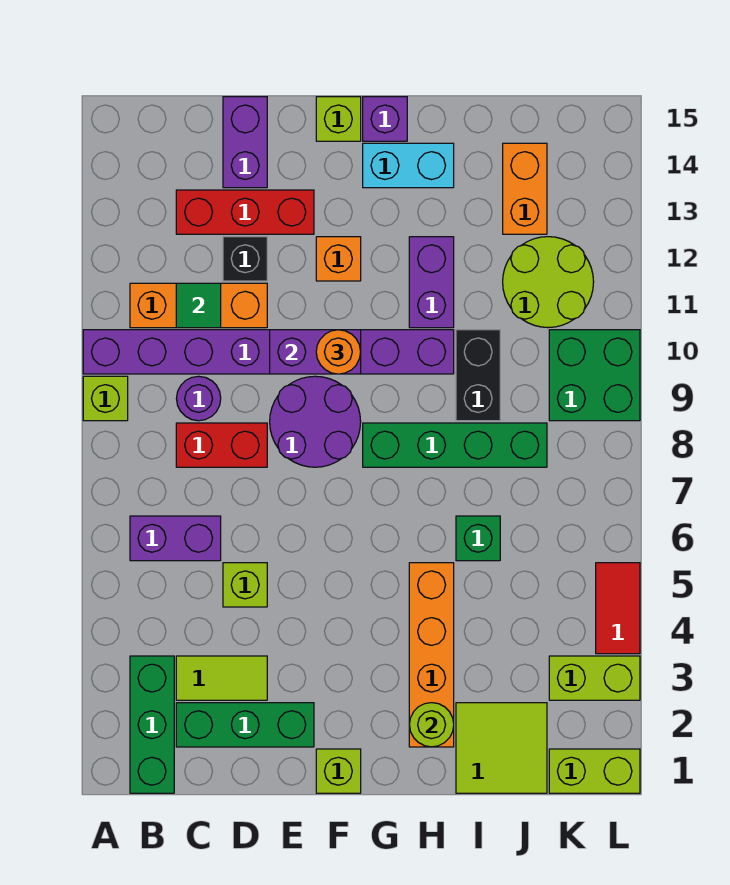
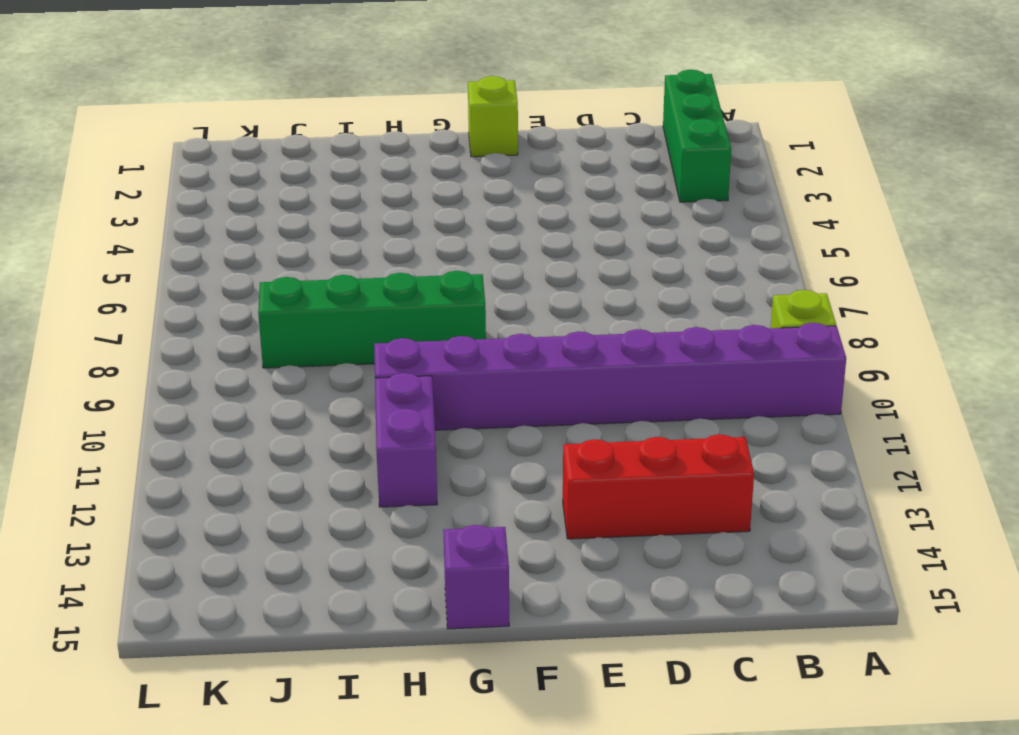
none -> purple brick B6:C6 level 1
none -> orange brick B11:D11 level 1
none -> green brick C2:E2 level 1
none -> lime tile C3:D3 level 1

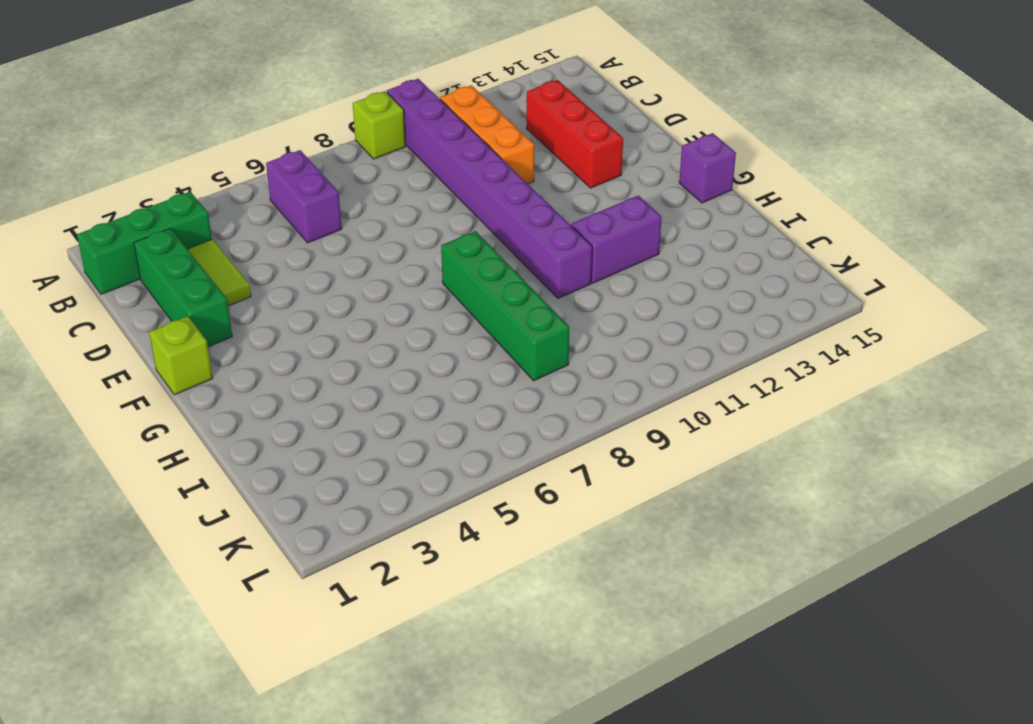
none -> red brick C8:D8 level 1
none -> purple round brick C9 level 1
none -> lime brick D5 level 1
none -> black brick D12 level 1

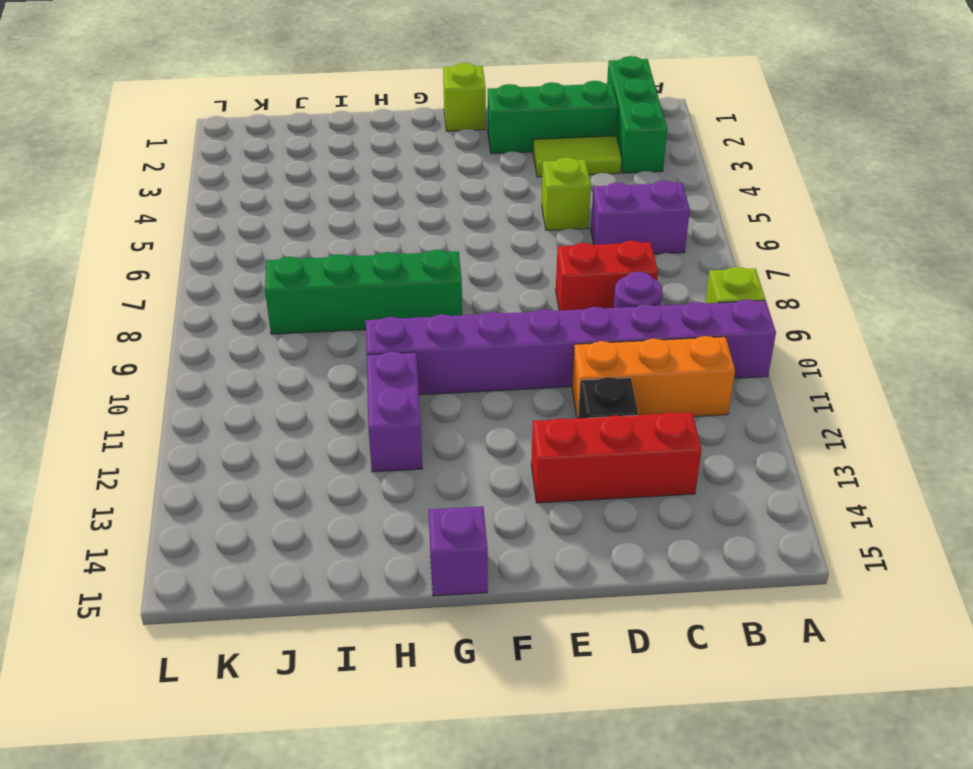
none -> purple brick D14:D15 level 1
none -> purple round brick E8:F9 level 1
none -> orange brick F12 level 1
none -> lime brick F15 level 1

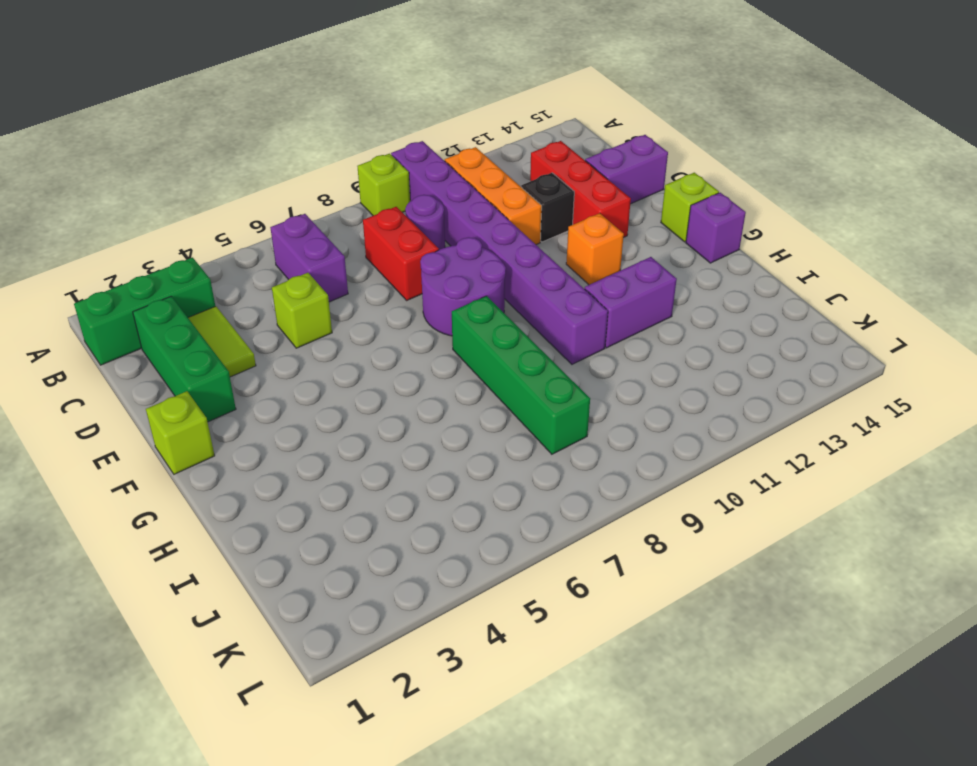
none -> cyan brick G14:H14 level 1
none -> orange brick H2:H5 level 1
none -> lime tile I1:J2 level 1
none -> green brick I6 level 1

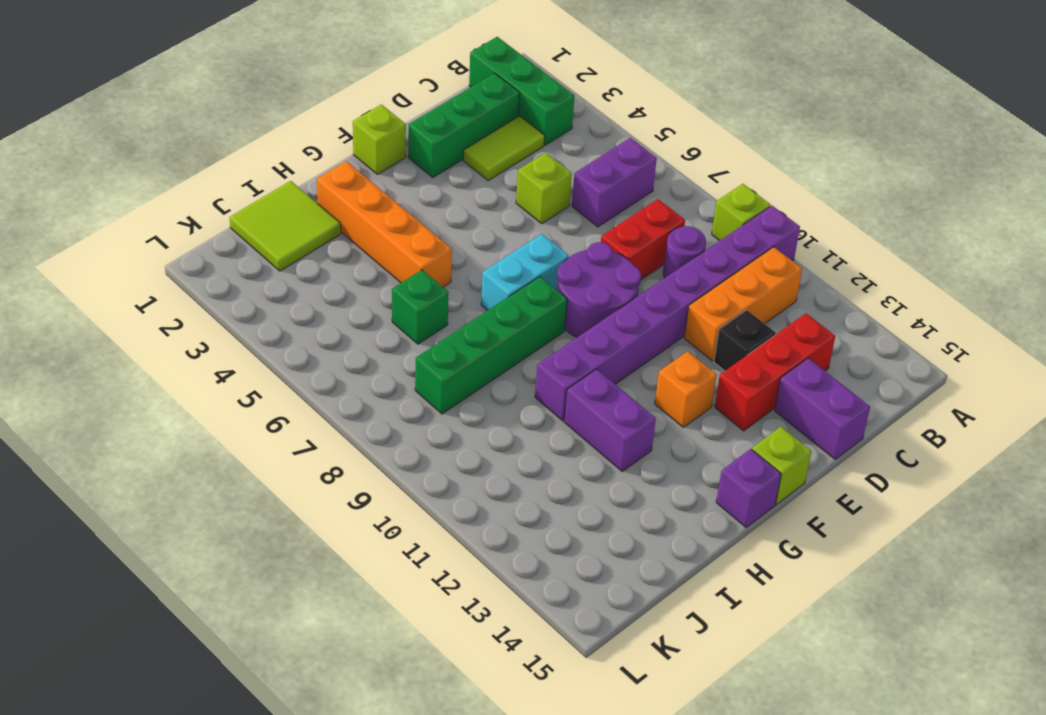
cyan brick F7:G7 level 1 -> cyan brick G14:H14 level 1
none -> black brick I9:I10 level 1
none -> lime round brick J11:K12 level 1
none -> orange brick J13:J14 level 1
none -> lime brick K1:L1 level 1

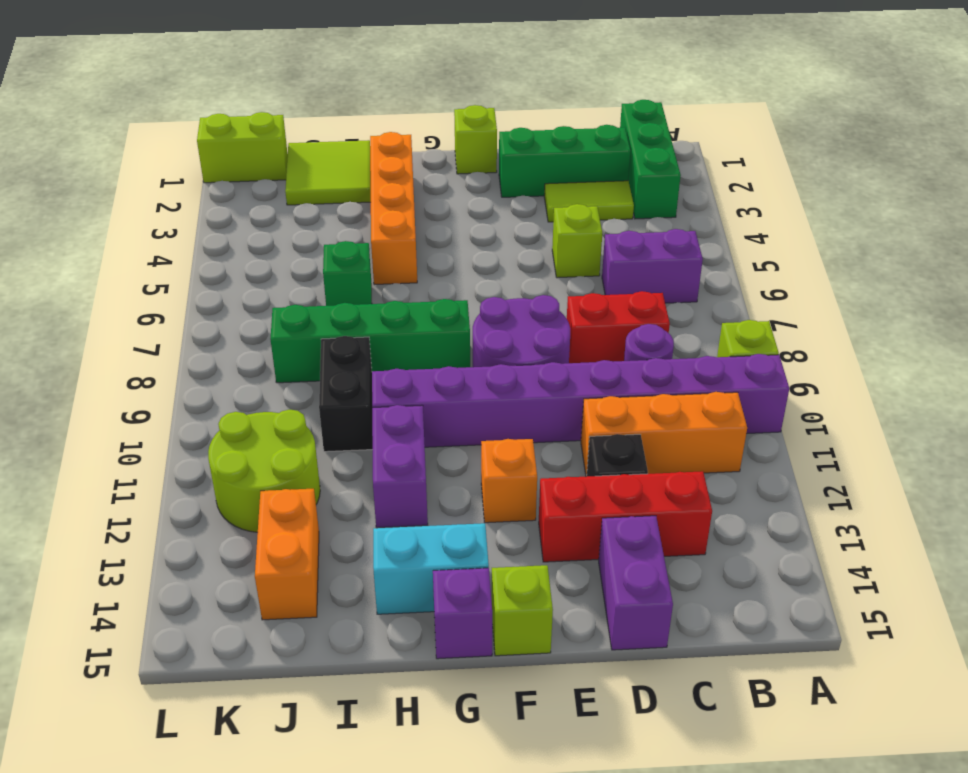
none -> lime brick K3:L3 level 1
none -> green brick K9:L10 level 1
none -> red tile L4:L5 level 1
none -> green tile C11 level 2

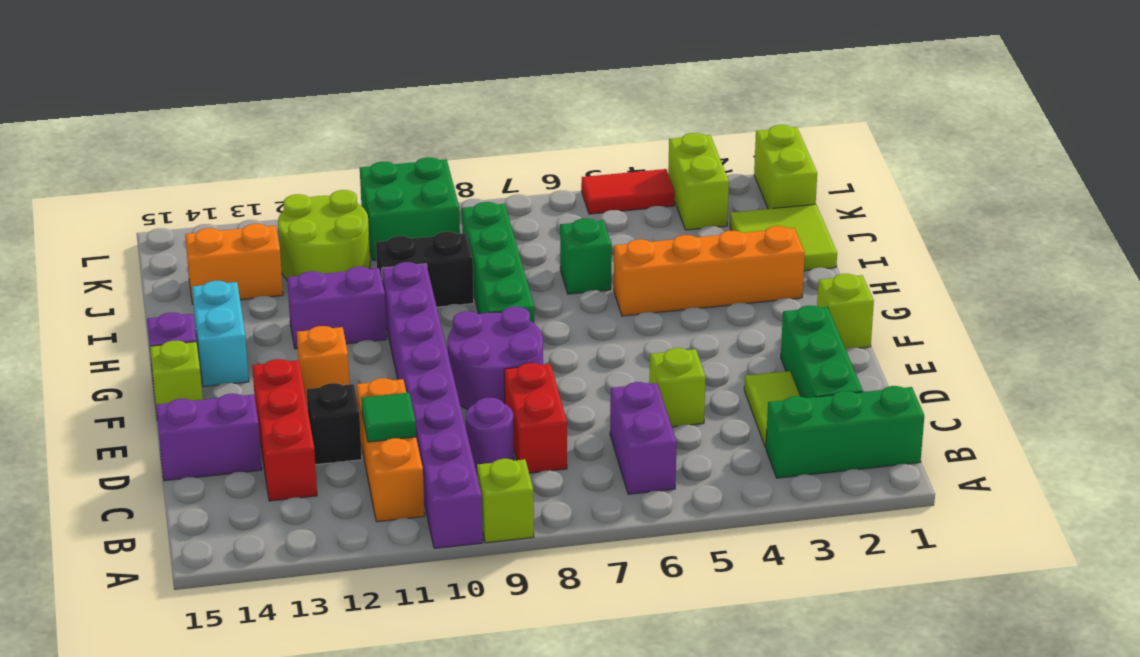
none -> purple brick E10:F10 level 2
none -> lime round brick H2 level 2
none -> orange round brick F10 level 3

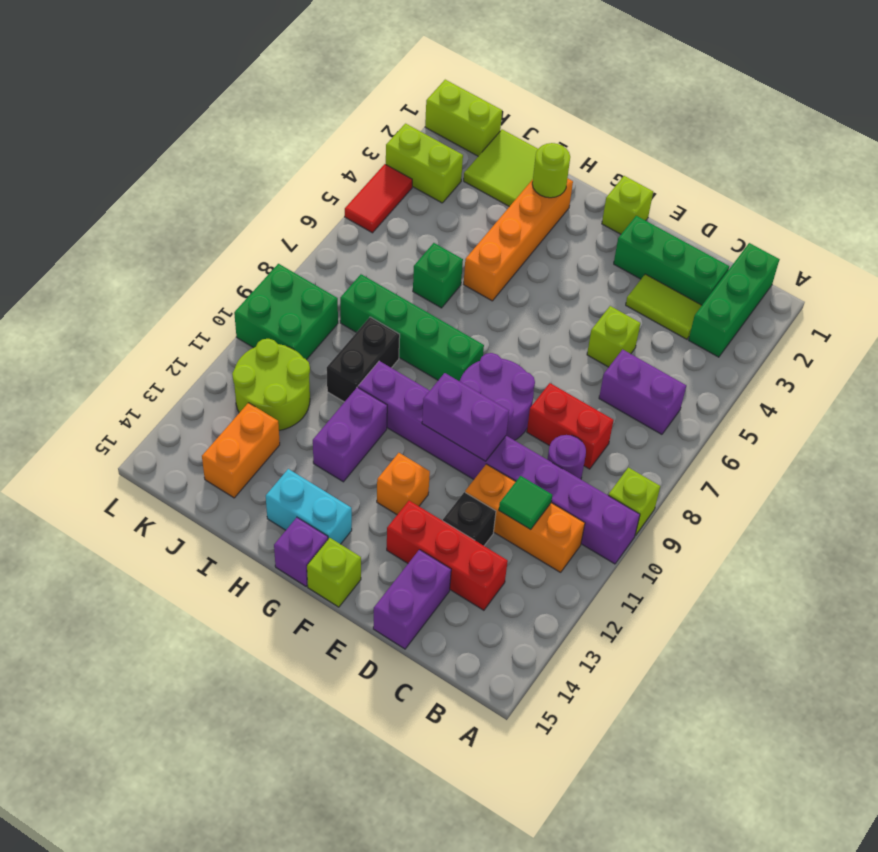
none -> orange round brick F10 level 3

